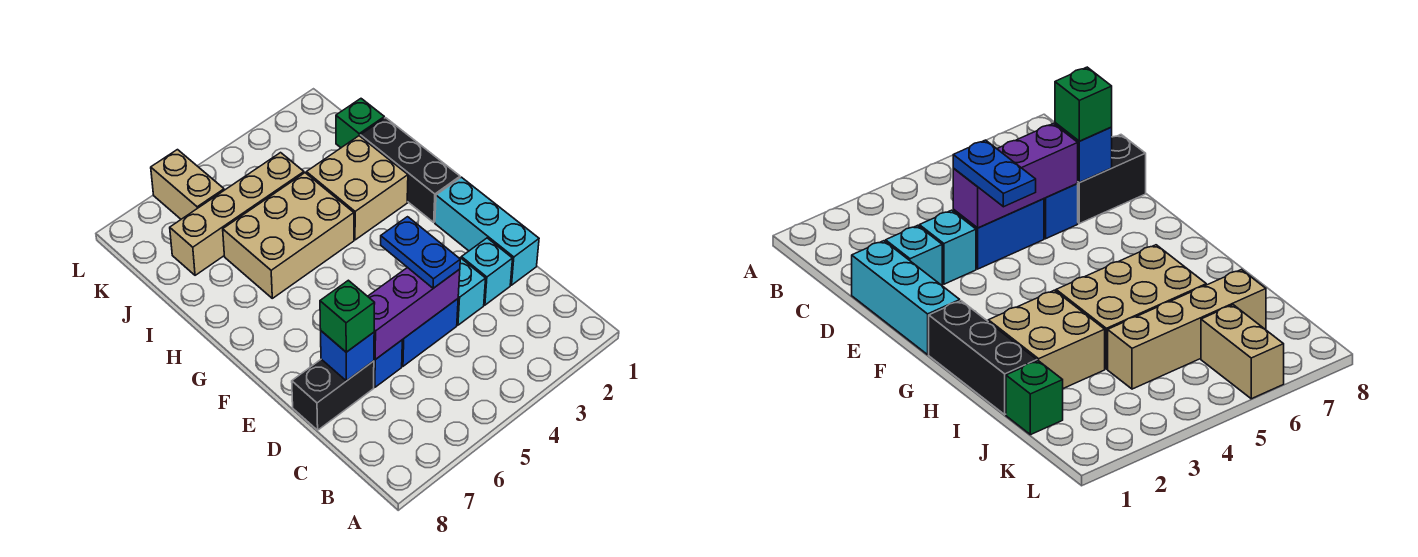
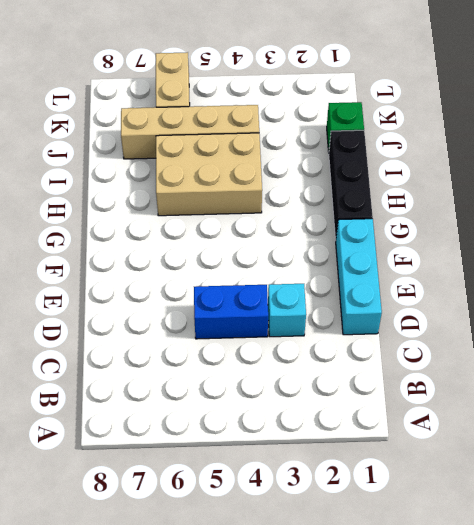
none -> cyan brick D2 level 1
none -> blue brick D6 level 1
none -> black brick D7:D8 level 1

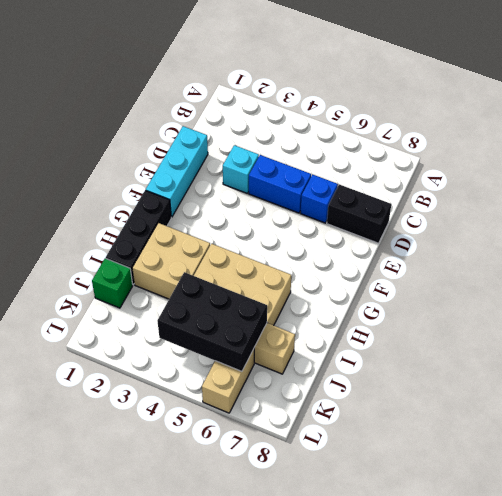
black brick J4:K6 level 2 -> none
none -> cyan brick D2 level 1
none -> purple brick D4:D6 level 2
none -> blue brick D7 level 2

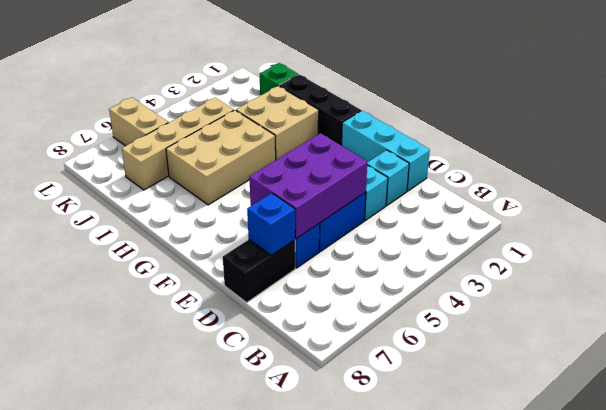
purple brick D4:E6 level 2 -> purple brick D4:D6 level 2
none -> blue plate D4:E4 level 3
none -> green brick D7 level 3

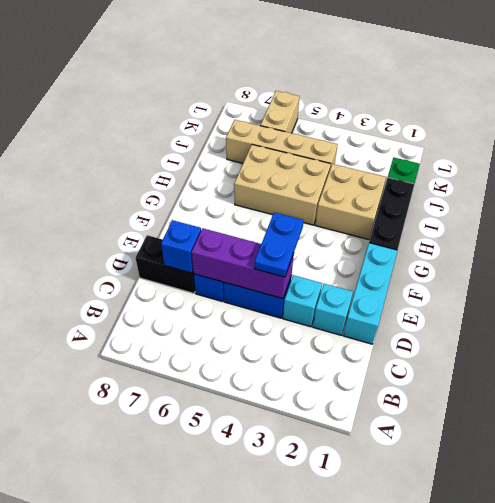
none -> green brick D7 level 3

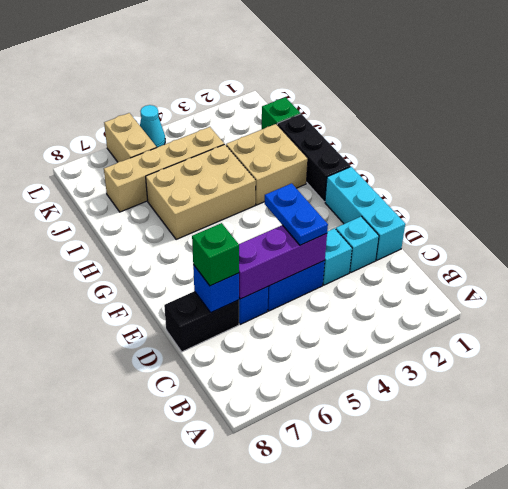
cyan cone L5 level 1 -> none

